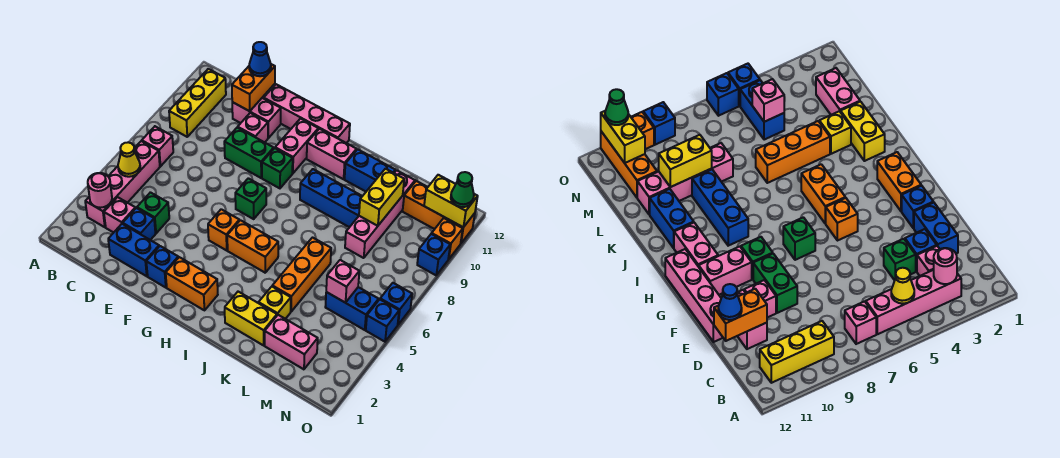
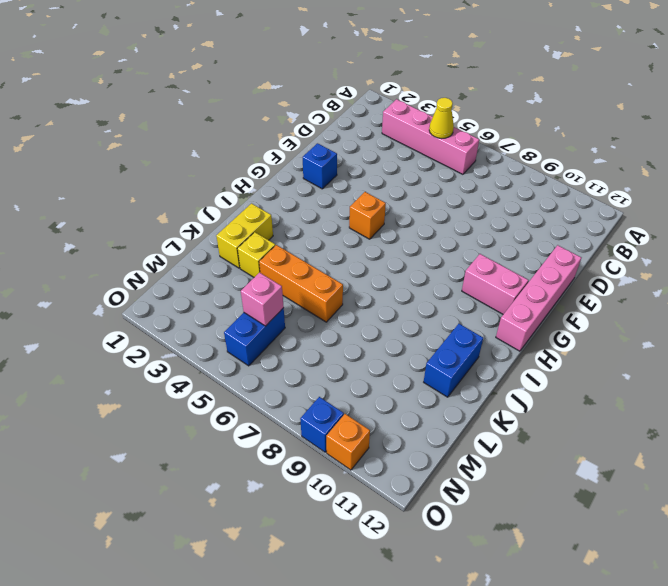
none -> pink brick B7 level 1
none -> yellow brick B9:B11 level 1
none -> pink brick C3 level 1
none -> blue brick D2:E2 level 1

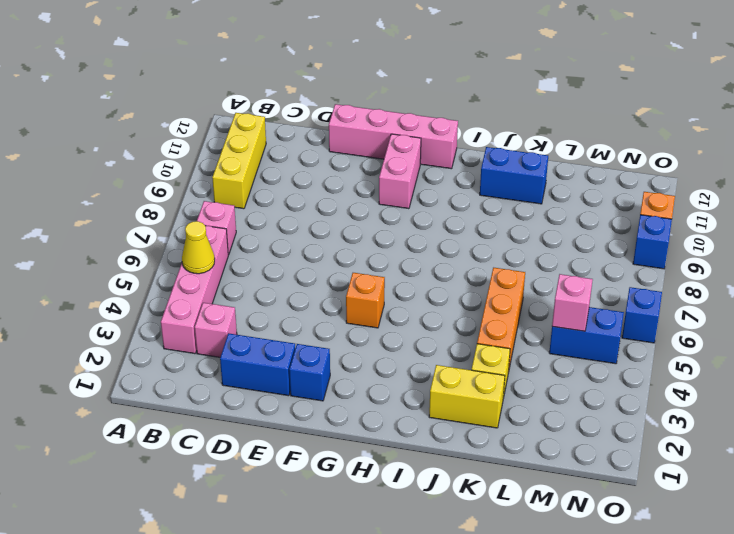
none -> blue brick D3 level 1
none -> green brick D4 level 1
none -> pink brick D11:E11 level 1
none -> green brick E9:F9 level 1

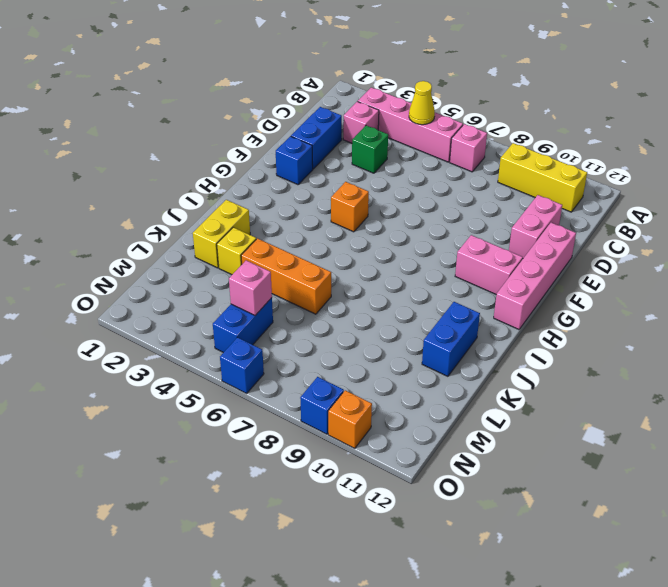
none -> blue brick D3 level 1
none -> green brick E9:F9 level 1
none -> pink brick E10 level 1
none -> orange brick G2:H2 level 1

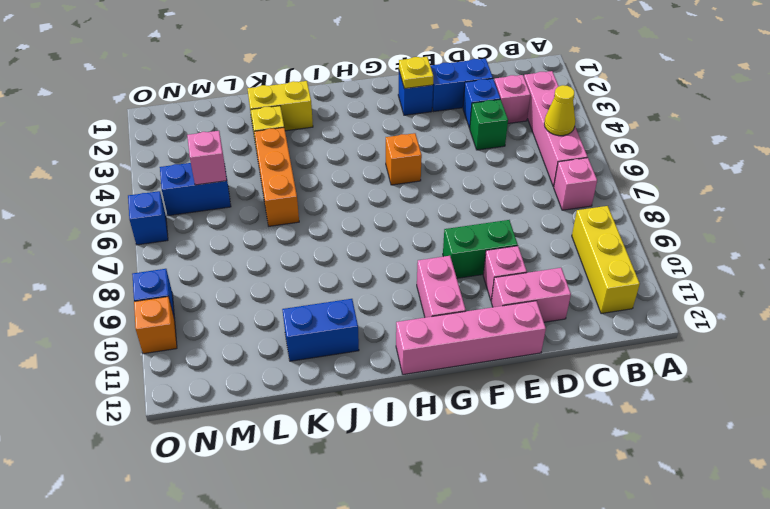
yellow plate F2 level 2 -> none
none -> orange brick G2:H2 level 1
none -> green brick G7 level 1
none -> green brick G9 level 1
none -> orange brick H5:I5 level 1

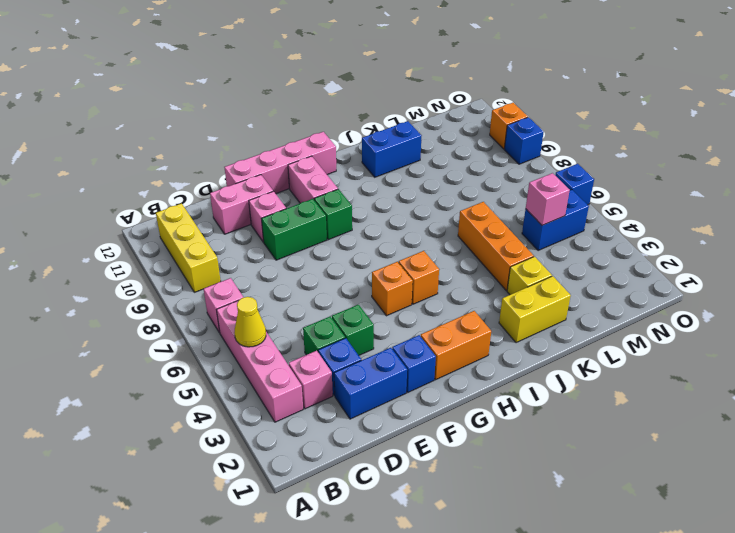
green brick E4 level 1 -> green brick G7 level 1
orange brick H5 level 1 -> orange brick H5:I5 level 1
none -> pink brick H11:I11 level 1
none -> blue brick I9:K9 level 1
none -> pink brick L2:M2 level 1
none -> pink brick L8:L11 level 1

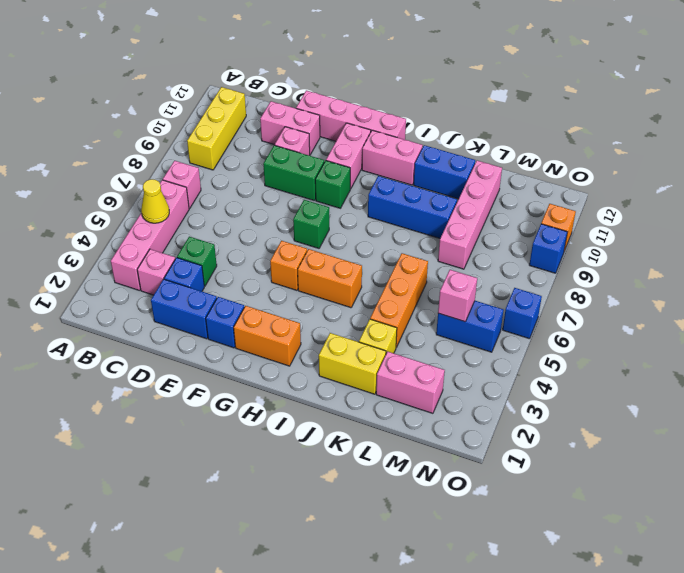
none -> orange brick M11:O11 level 1
none -> blue brick O5 level 1
none -> pink round brick B3 level 2
none -> orange brick D11:D12 level 2

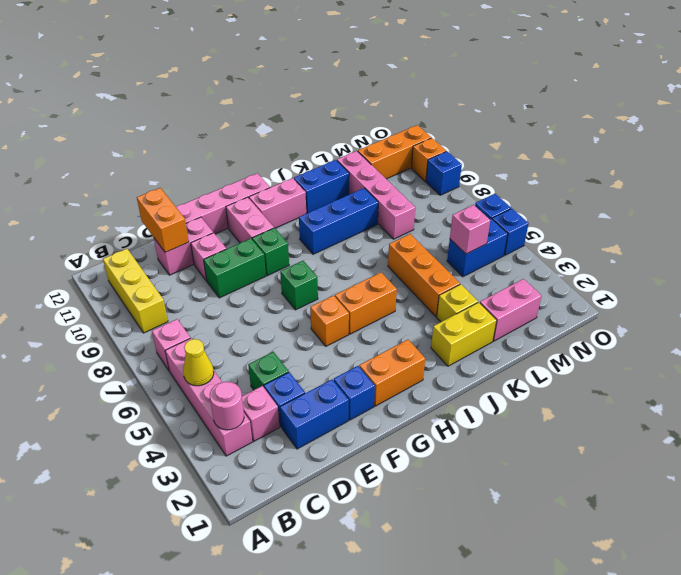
none -> yellow brick L9:L10 level 2
none -> yellow brick N11:O11 level 2
none -> blue cone D12 level 3
none -> green cone O11 level 3

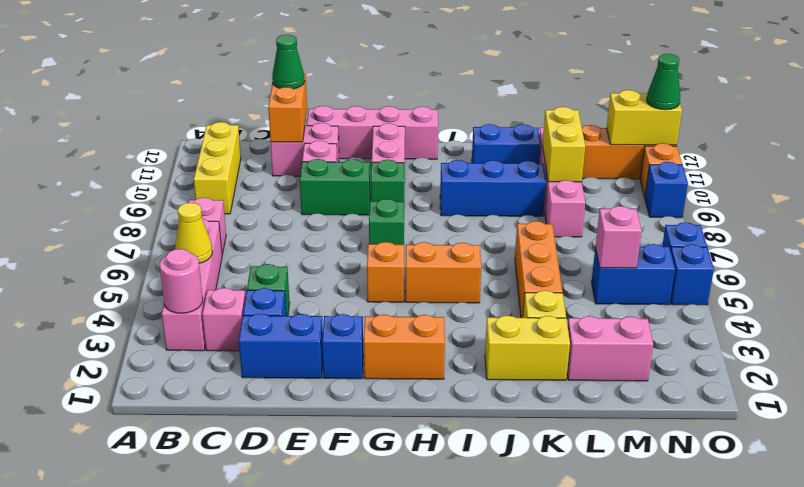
green cone D12 level 3 -> blue cone D12 level 3
none -> pink brick H11:I11 level 1

